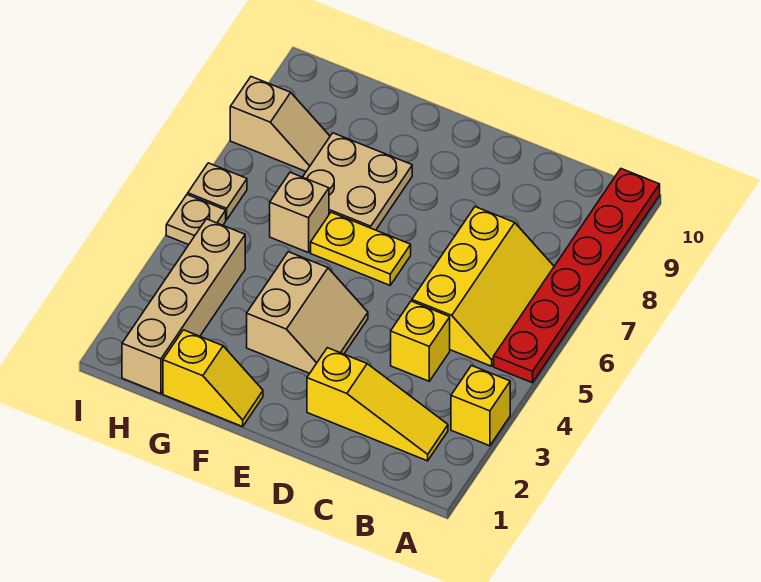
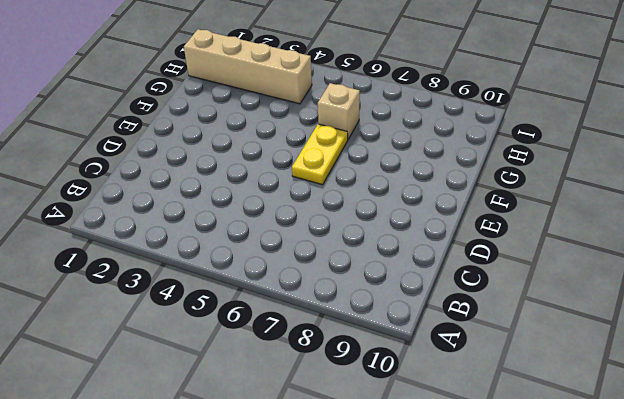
none -> yellow brick A3 level 1
none -> red plate A5:A10 level 1
none -> yellow slope B2:D2 level 1 top D

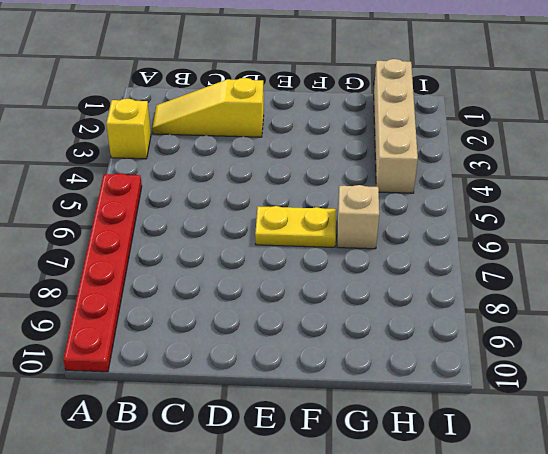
none -> yellow slope B5:C7 level 1 top C
none -> yellow brick C4 level 1
none -> tan slope E3:F4 level 1 top F

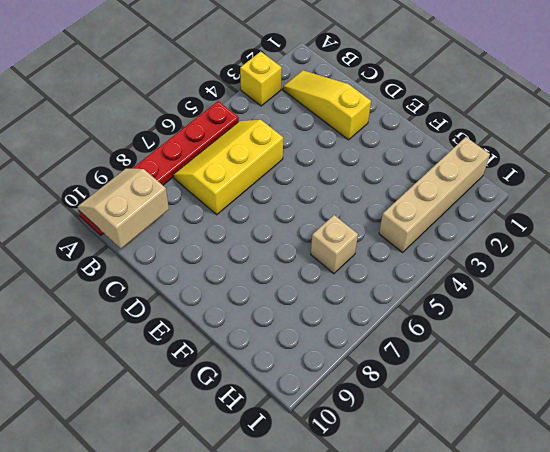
tan slope A9:B10 level 2 top B -> tan slope E3:F4 level 1 top F
none -> yellow brick C4 level 1
none -> yellow plate E6:F6 level 1
none -> yellow slope F1:G1 level 1 top G

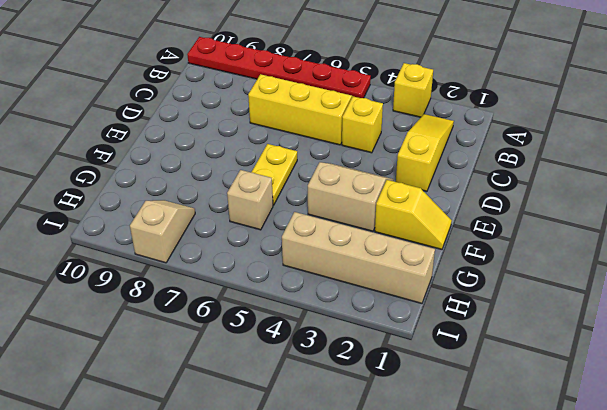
yellow slope F1:F2 level 1 top 2 -> yellow slope F1:G1 level 1 top G
none -> tan plate F7:G8 level 1
none -> tan plate I5 level 1
none -> tan plate I6 level 1

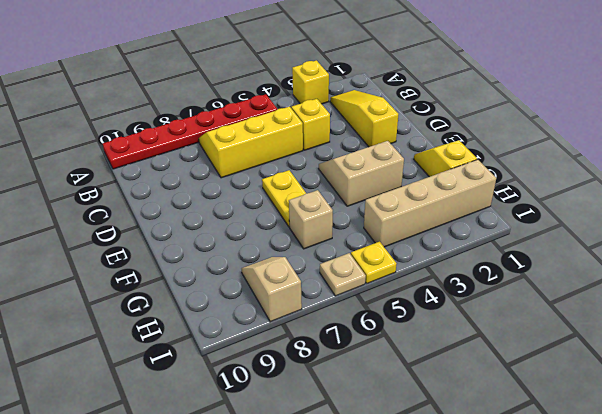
yellow plate I5 level 1 -> tan plate I5 level 1
none -> tan plate F7:G8 level 1

